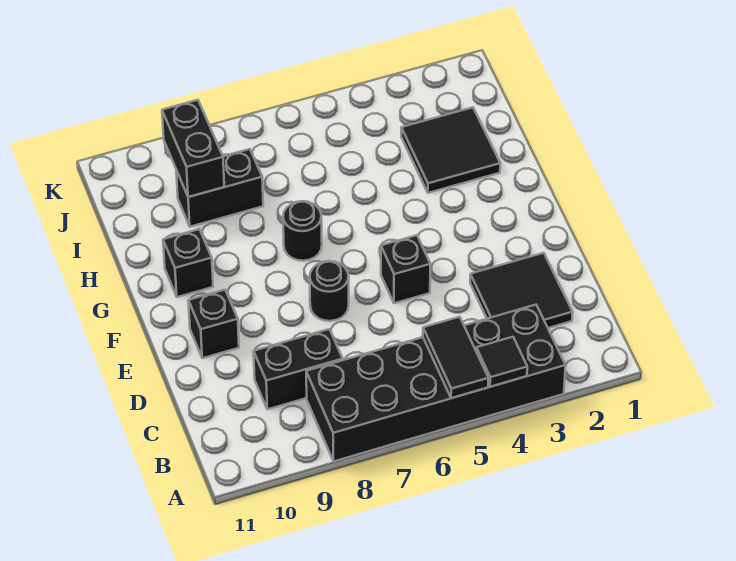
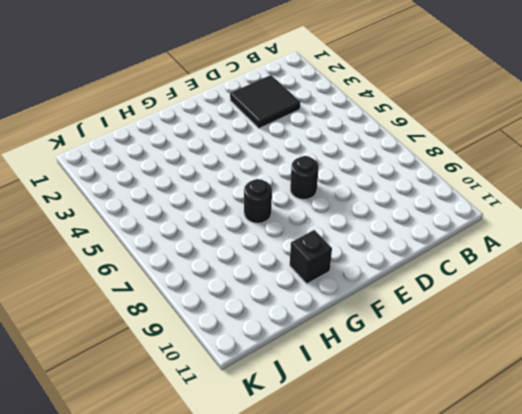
none -> black brick A3:B8 level 1
none -> black brick C8:C9 level 1
none -> black brick E5 level 1

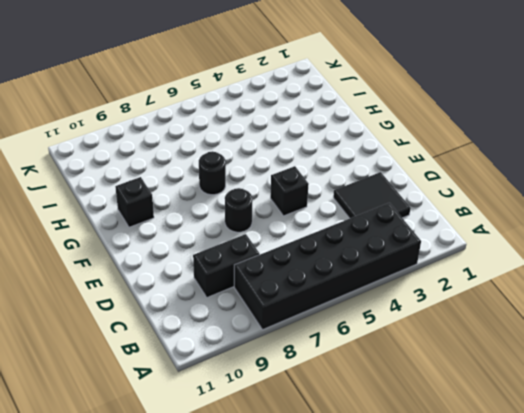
none -> black brick E10 level 1
none -> black tile H2:I3 level 1
none -> black brick I8:I9 level 1

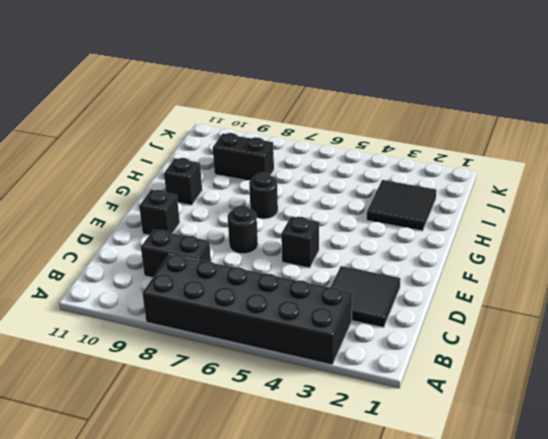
none -> black tile A4 level 2
none -> black tile A5:B5 level 2
none -> black brick I9:J9 level 2

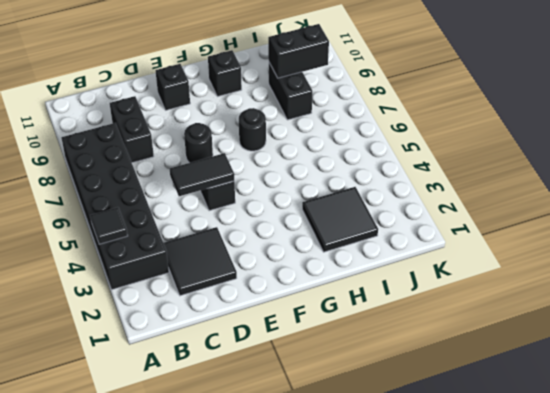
black tile D5:E5 level 2 -> black tile A5:B5 level 2

